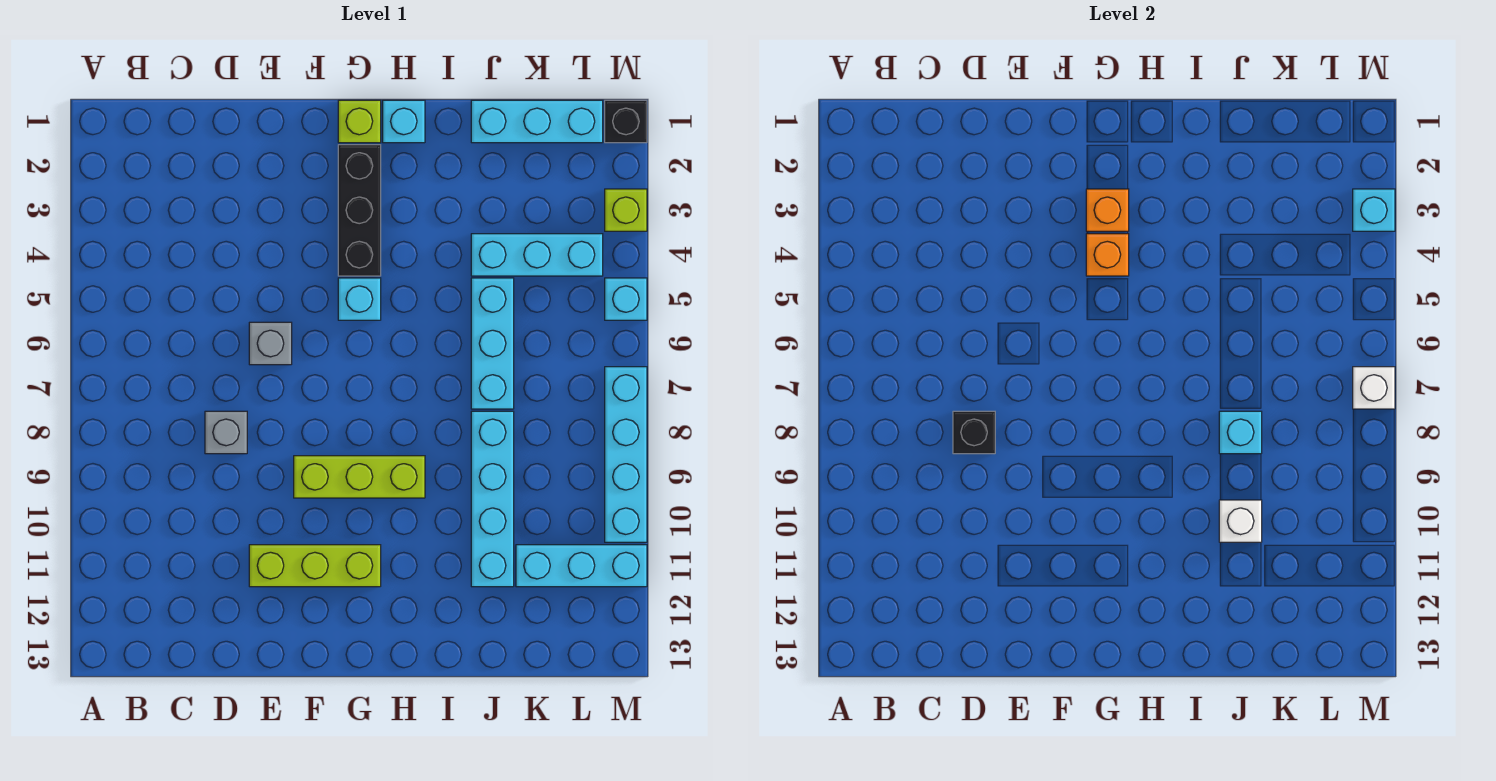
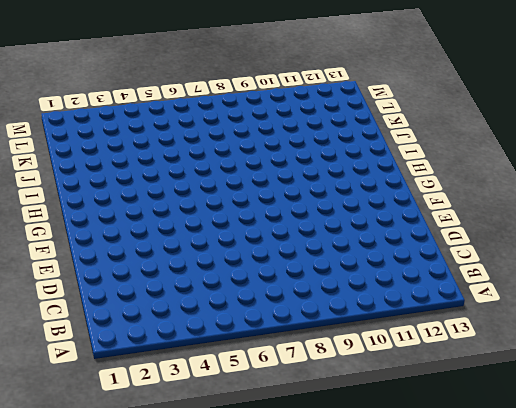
none -> grey brick D8 level 1
none -> grey brick E6 level 1
none -> lime brick E11:G11 level 1

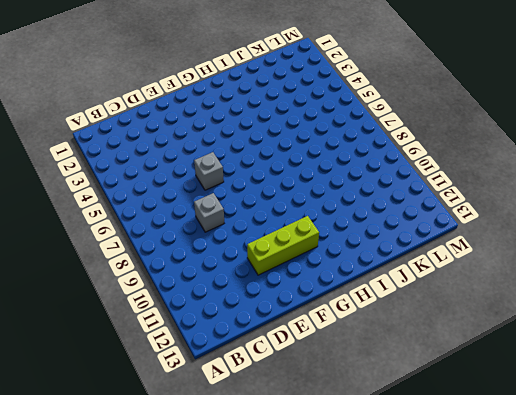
none -> lime brick F9:H9 level 1
none -> lime brick G1 level 1
none -> black brick G2:G4 level 1

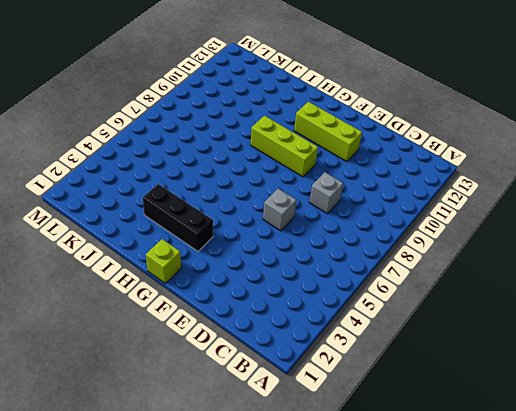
black brick G3:I3 level 1 -> black brick G2:G4 level 1
none -> cyan brick G5 level 1
none -> cyan brick H1 level 1
none -> cyan brick J1:L1 level 1

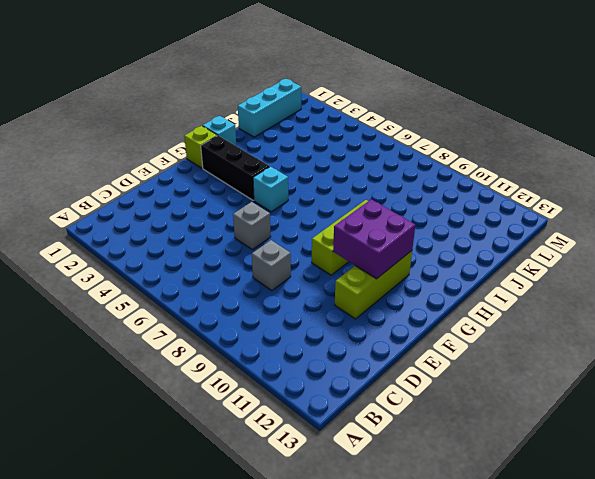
purple brick F10:G11 level 2 -> none
none -> cyan brick J4:L4 level 1
none -> cyan brick J5:J7 level 1
none -> cyan brick J8:J11 level 1

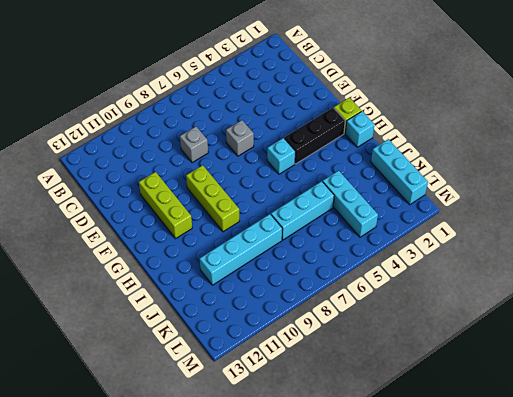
none -> cyan brick K11:M11 level 1
none -> black brick M1 level 1
none -> lime brick M3 level 1

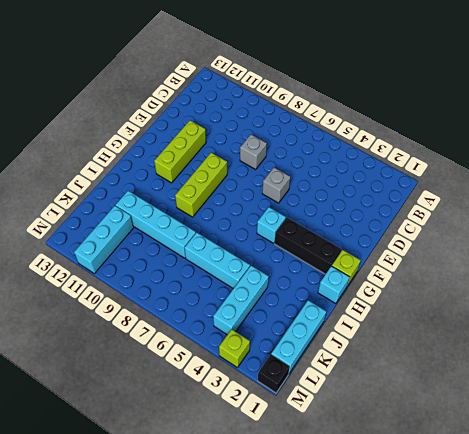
none -> cyan brick M5 level 1
none -> cyan brick M7:M10 level 1
none -> black brick D8 level 2

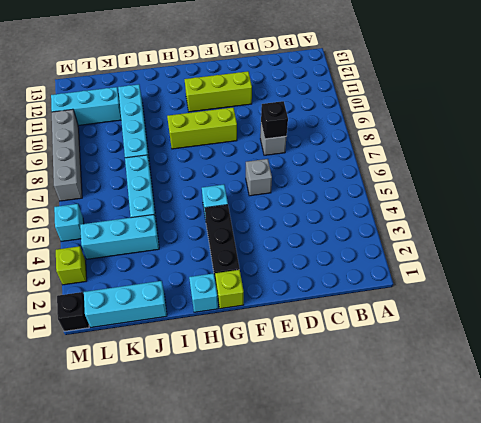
grey brick M7:M10 level 1 -> cyan brick M7:M10 level 1
none -> orange brick G3 level 2
none -> orange brick G4 level 2
none -> cyan brick J8 level 2

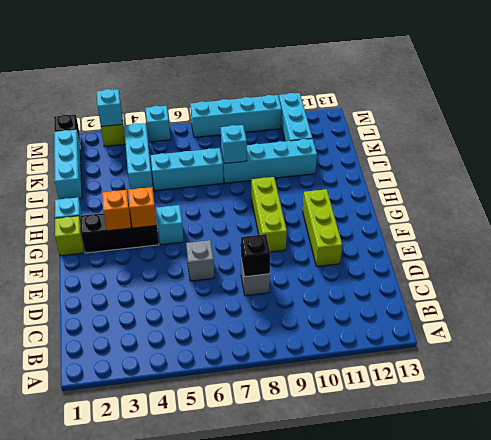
none -> white brick J10 level 2
none -> white brick M7 level 2

